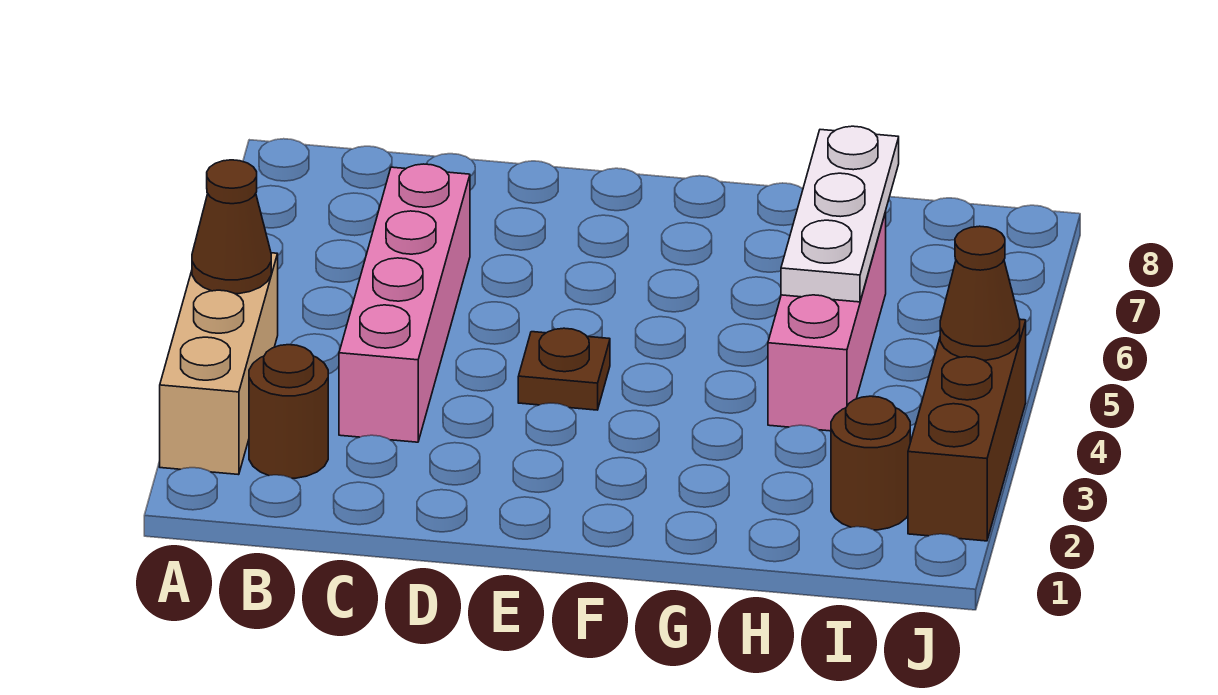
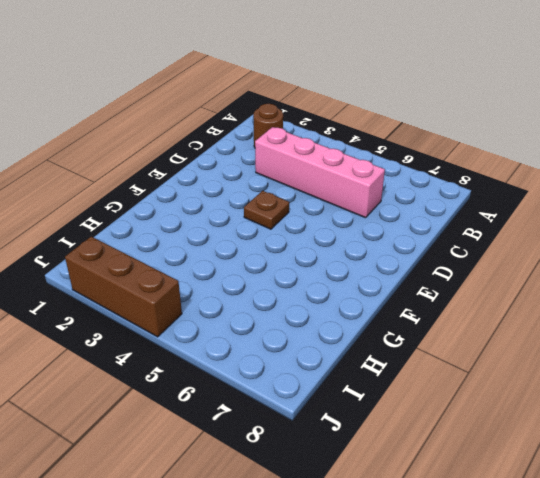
none -> tan brick A2:A4 level 1
none -> pink brick H4:H6 level 1

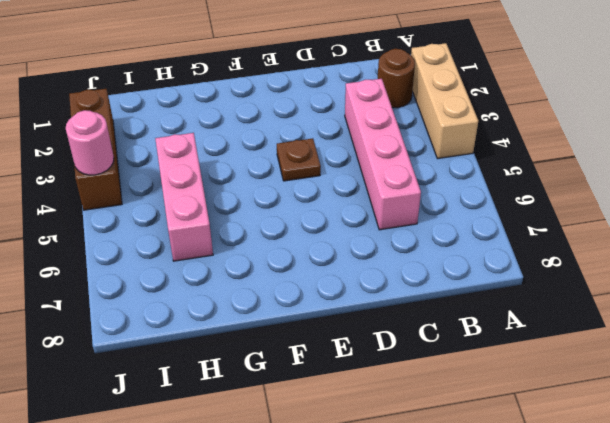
pink round brick J4 level 2 -> brown cone J4 level 2
none -> brown round brick I2 level 1
none -> brown cone A4 level 2

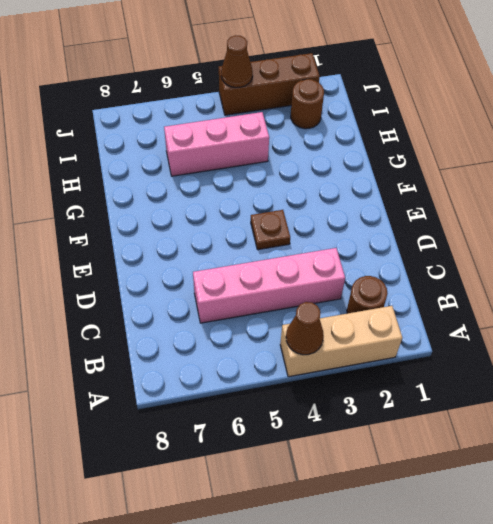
none -> white plate H5:H7 level 2

